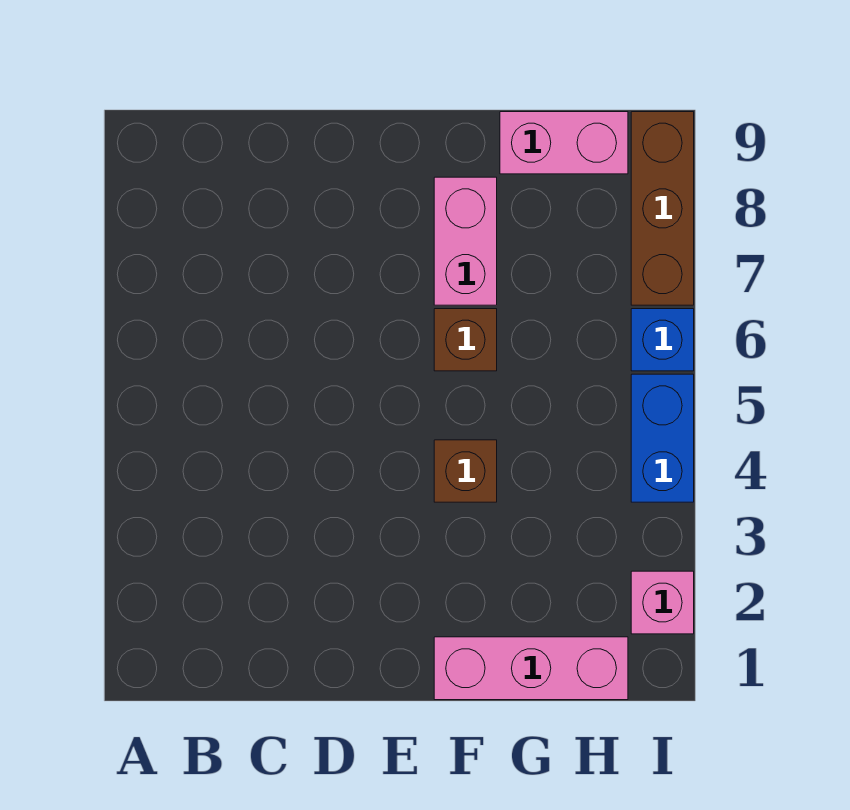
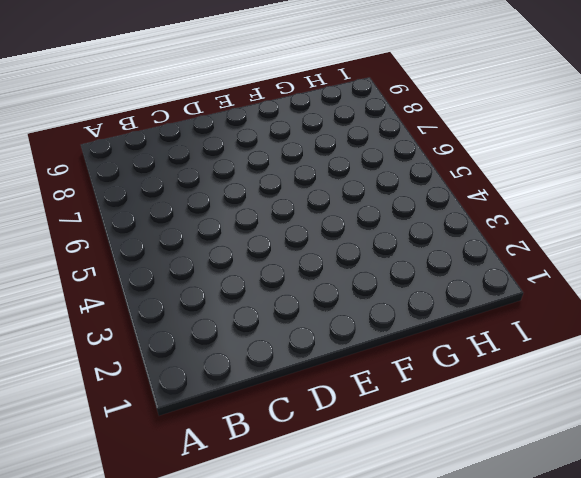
none -> pink brick F1:H1 level 1
none -> brown brick F4 level 1

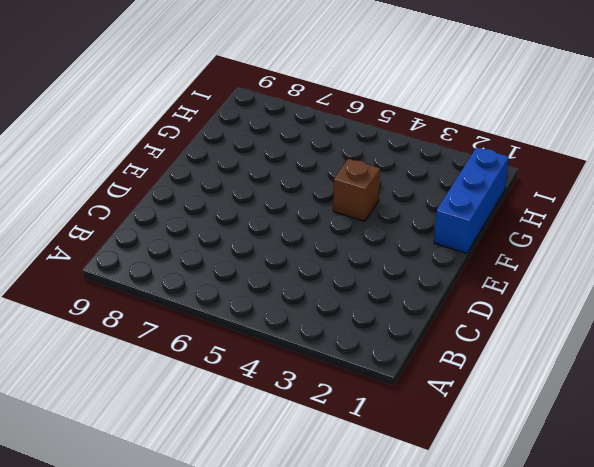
blue brick F1:H1 level 1 -> pink brick F1:H1 level 1
none -> brown brick F6 level 1
none -> pink brick F7:F8 level 1

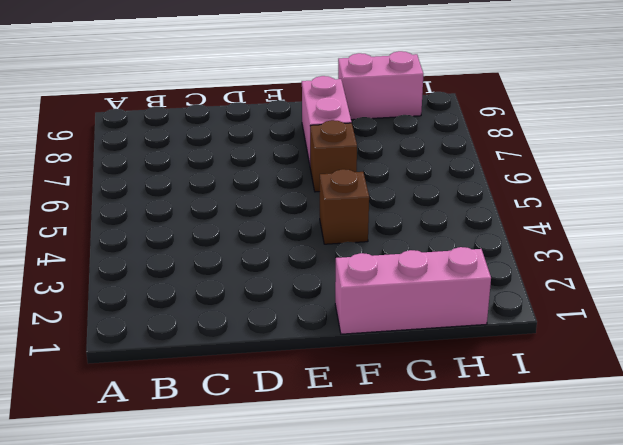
none -> pink brick I2 level 1
none -> blue brick I4:I5 level 1

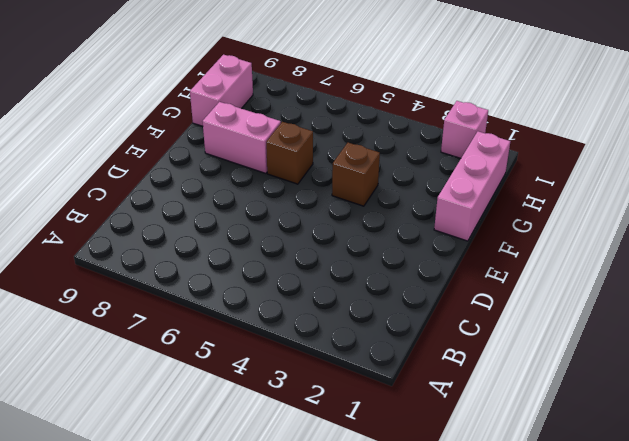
none -> blue brick I4:I5 level 1
none -> blue brick I6 level 1

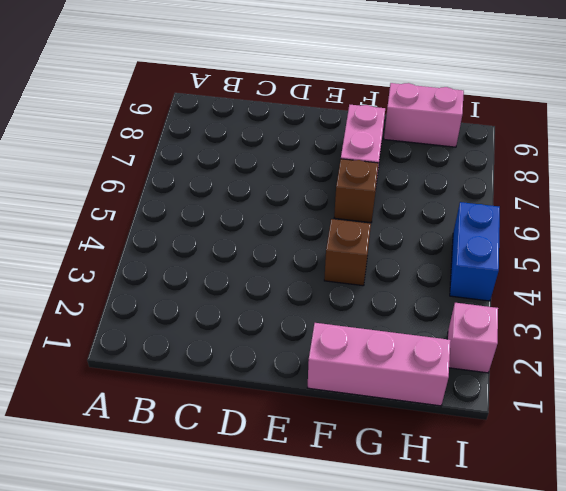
none -> blue brick I6 level 1
none -> brown brick I7:I9 level 1

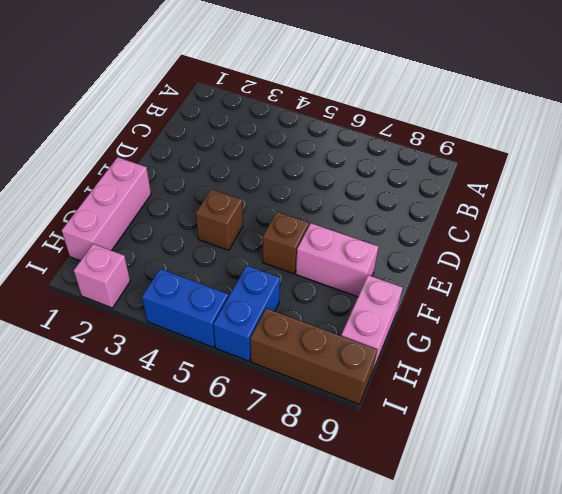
blue brick H6:I6 level 1 -> blue brick I6 level 1

